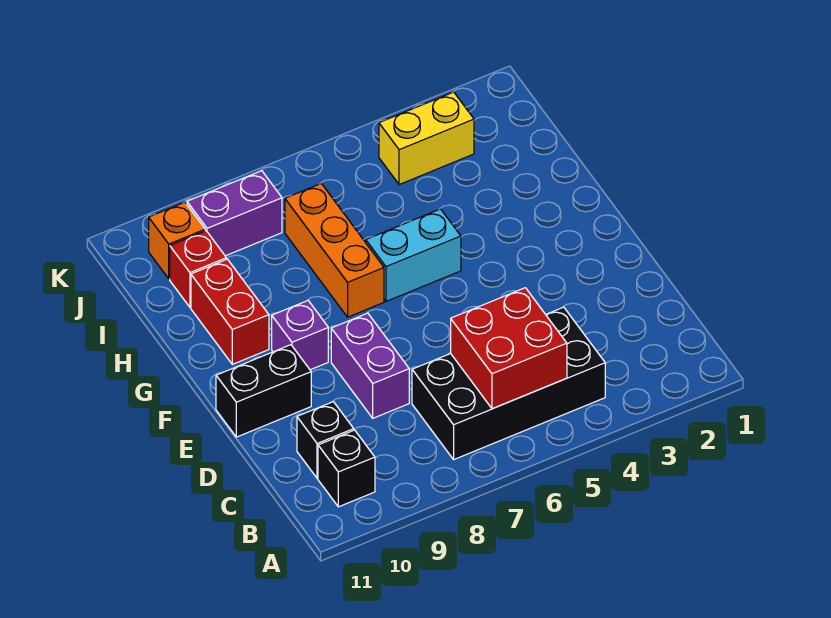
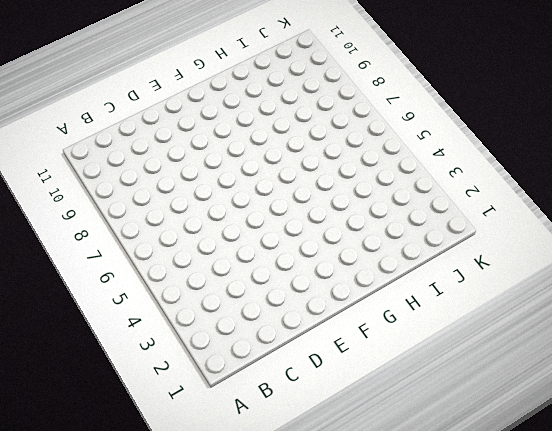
none -> black brick B4:C7 level 1
none -> black brick B10 level 1
none -> black brick C10 level 1

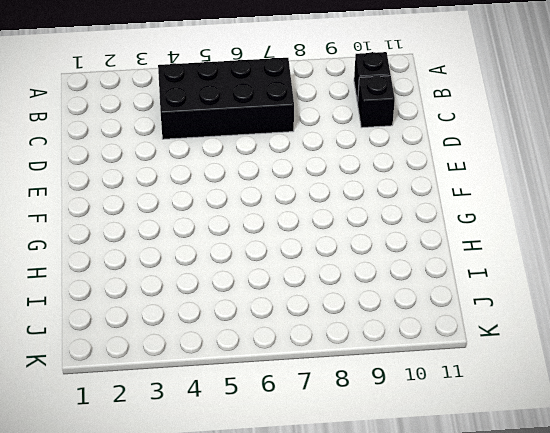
none -> purple brick D8:E8 level 1
none -> black brick E10:E11 level 1
none -> purple brick F9 level 1

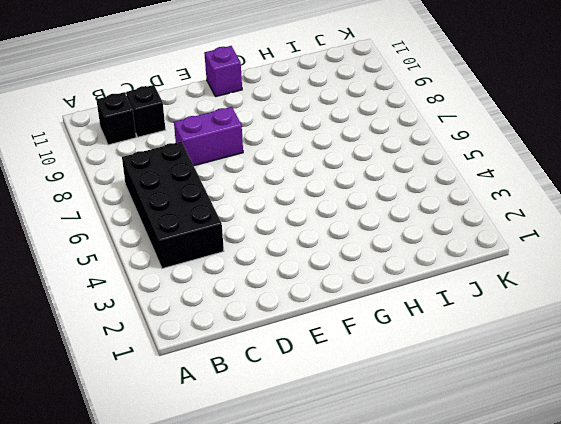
purple brick F11 level 1 -> purple brick F9 level 1
none -> black brick E10:E11 level 1
none -> cyan brick G5:G6 level 1
none -> orange brick G7:I7 level 1

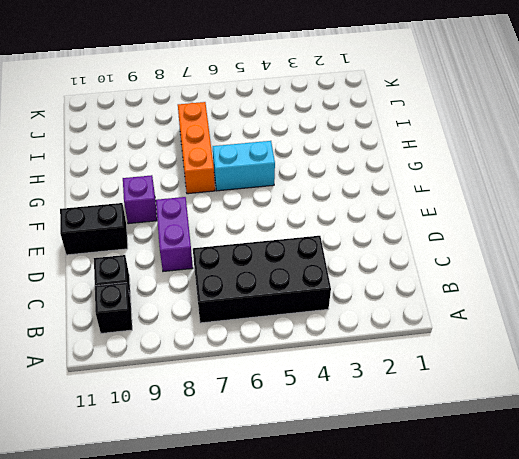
none -> red brick G10:H10 level 1
none -> red brick I10 level 1
none -> yellow brick J3:J4 level 1

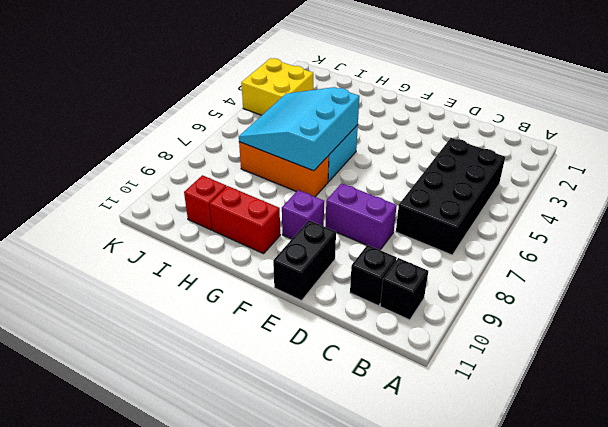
cyan slope G5:I7 level 2 top G -> none
yellow brick J3:K4 level 1 -> yellow brick J3:J4 level 1
none -> purple brick J8:J9 level 1
none -> orange brick J10 level 1
none -> red brick B5:C6 level 2

